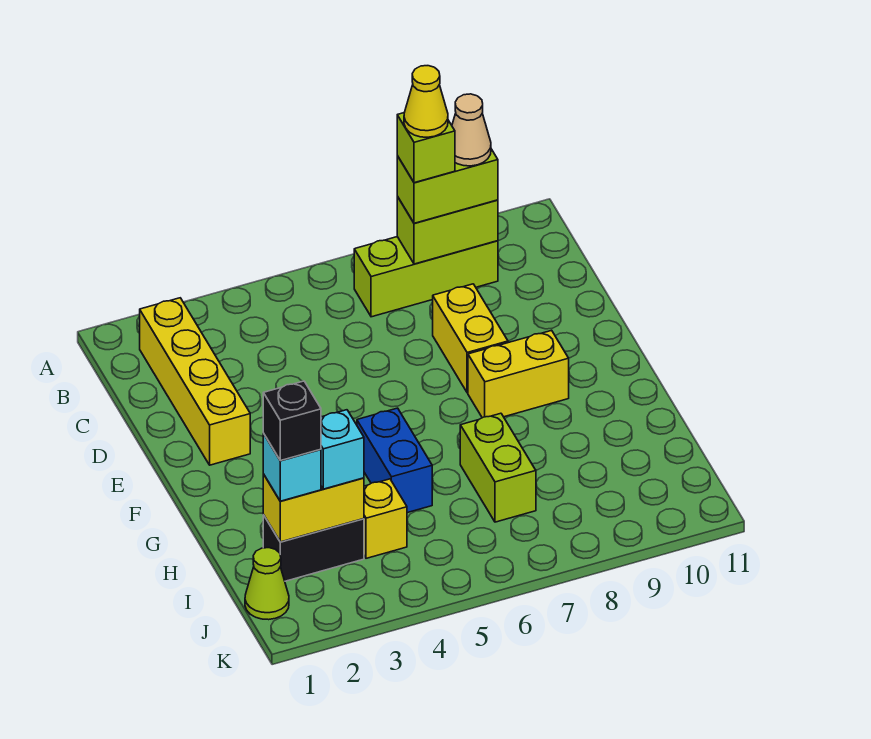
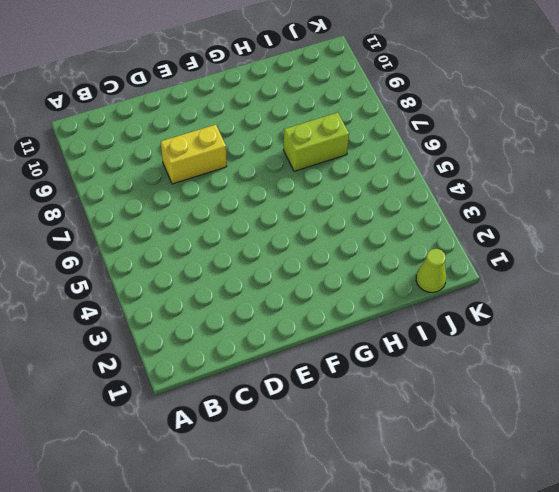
none -> yellow brick B2:E2 level 1
none -> lime brick B7:B9 level 1
none -> yellow brick F8:F9 level 1

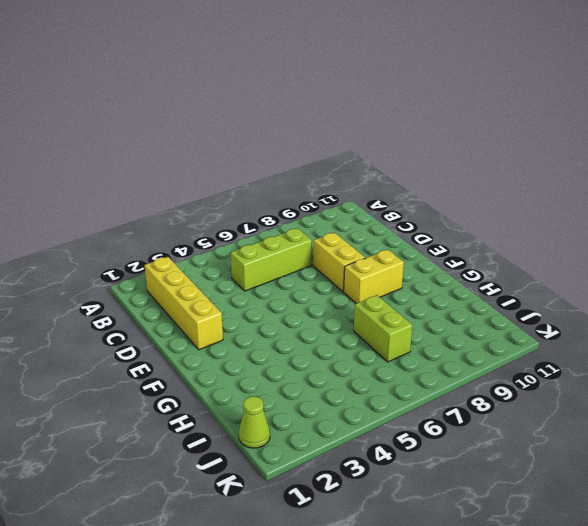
lime brick C5:C7 level 1 -> lime brick B7:B9 level 1
none -> blue brick G5:H5 level 1
none -> black brick I2:I3 level 1
none -> yellow brick I4 level 1

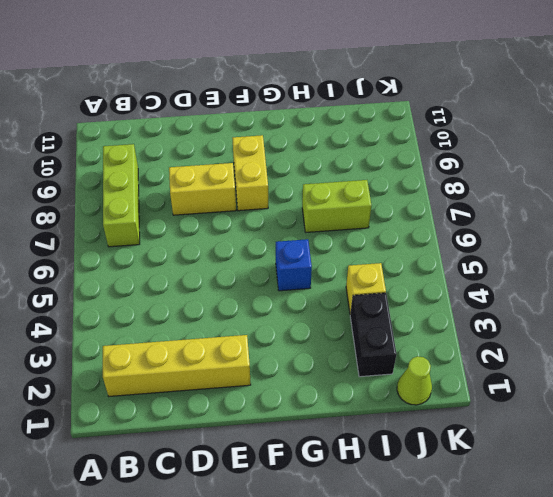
blue brick G5 level 1 -> blue brick G5:H5 level 1
none -> lime brick B8:B9 level 2
none -> yellow brick I2:I3 level 2
none -> lime brick B8:B9 level 3

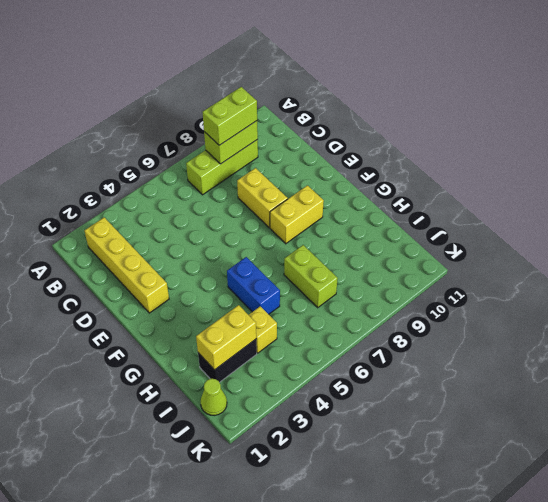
none -> cyan brick I2 level 3
none -> cyan brick I3 level 3
none -> lime brick B8 level 4

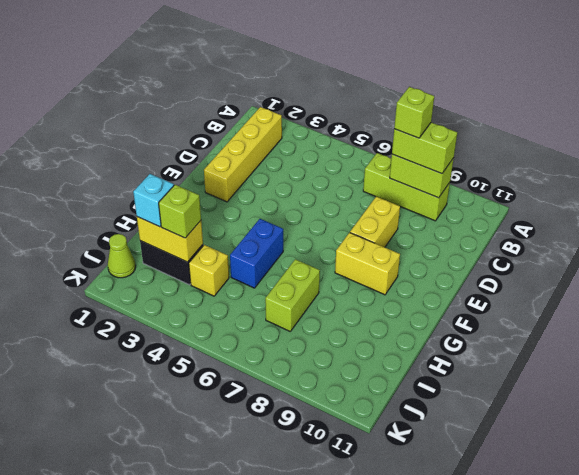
lime brick I3 level 3 -> cyan brick I3 level 3
none -> tan cone B9 level 4
none -> black brick I2 level 4
none -> yellow cone B8 level 5

